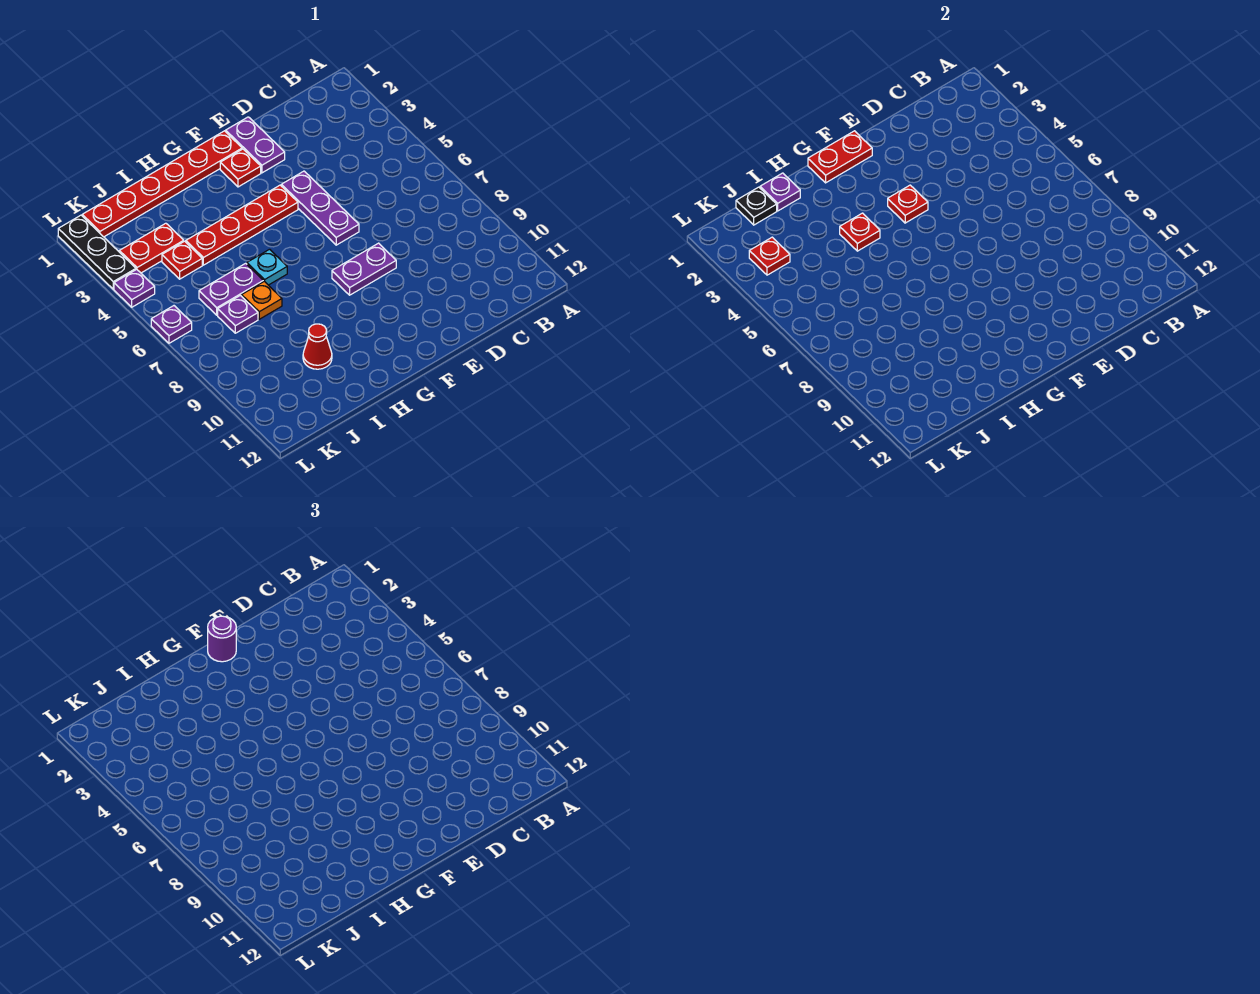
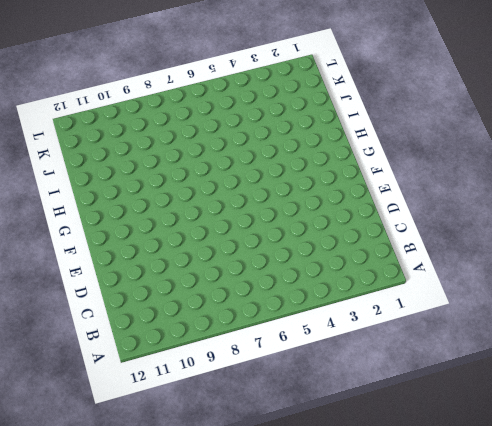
none -> purple plate E1:E2 level 1
none -> purple plate E4:E6 level 1
none -> purple plate E8:F8 level 1

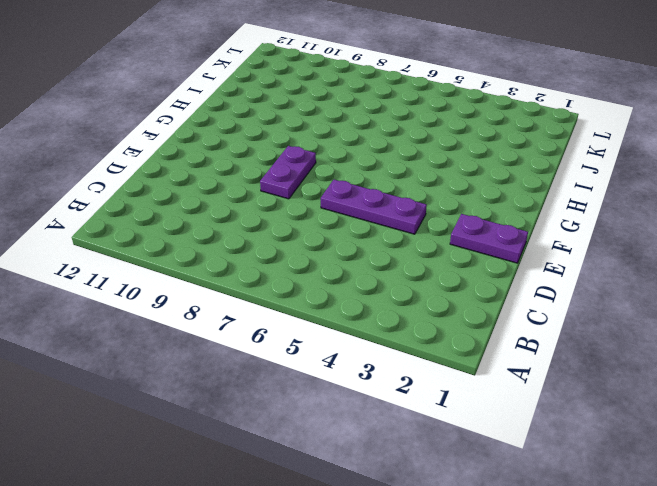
none -> red plate F1:K1 level 1
none -> red plate F2 level 1
none -> red plate F4:I4 level 1

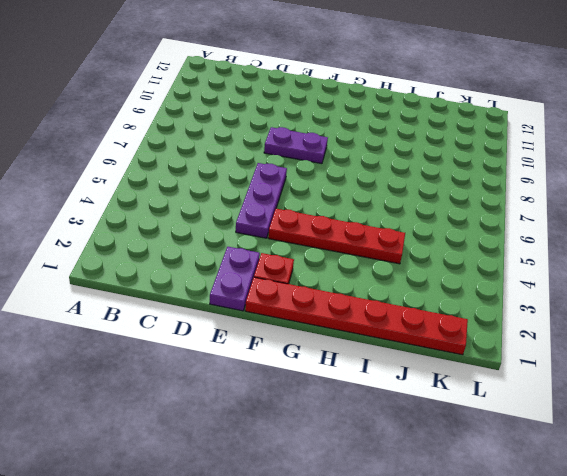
none -> cyan plate H6 level 1
none -> purple plate I6:J6 level 1
none -> orange plate I7 level 1

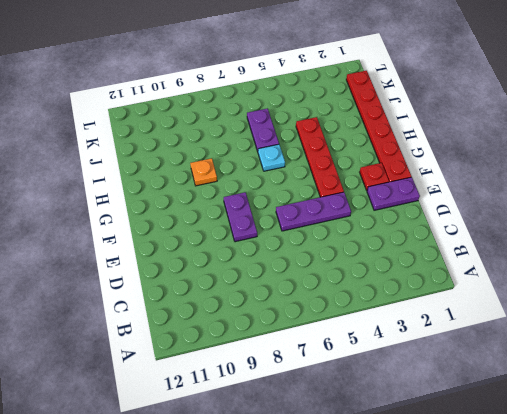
orange plate H9 level 1 -> orange plate I7 level 1
none -> red cone I10 level 1
none -> red plate J3:K3 level 1
none -> red plate J4 level 1

